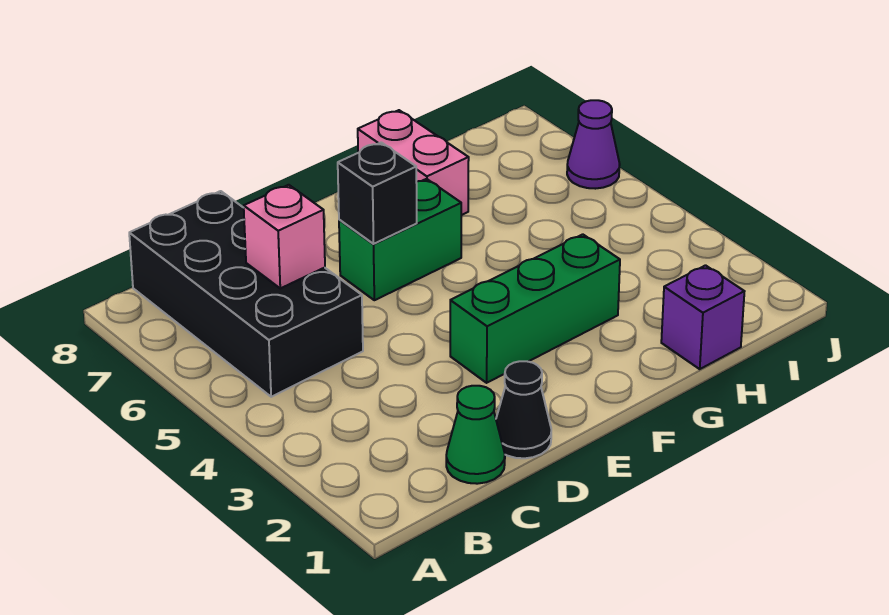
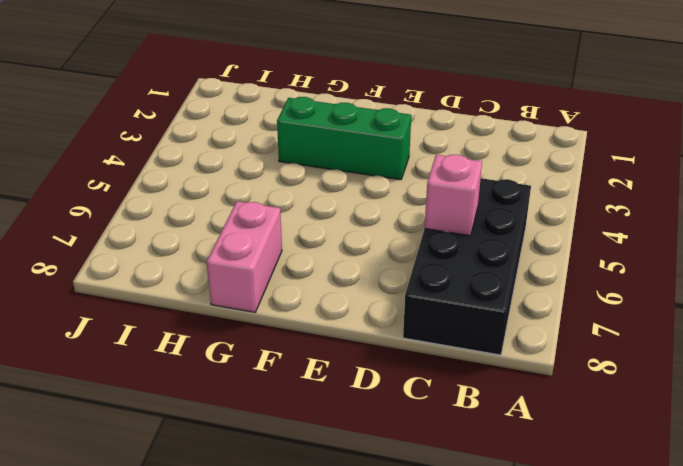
none -> green cone C1 level 1
none -> black cone D1 level 1

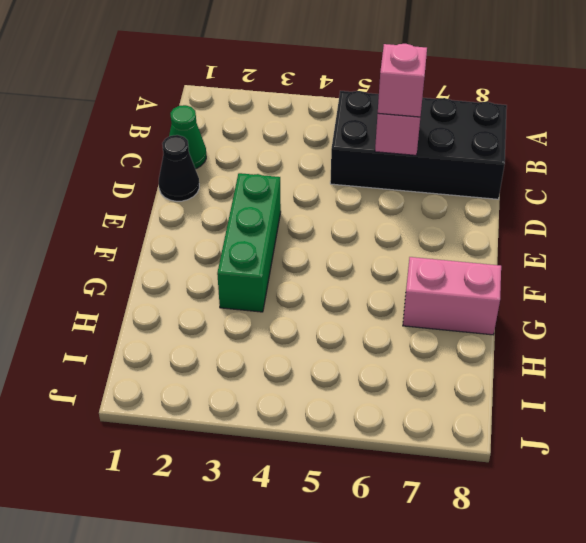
pink brick C6 level 3 -> none
none -> green brick E6:F6 level 1
none -> purple brick H1 level 1

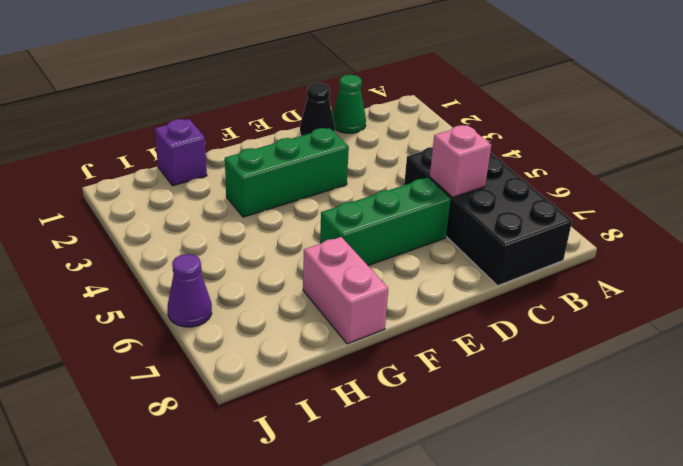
green brick D6:F6 level 1 -> green brick E6:F6 level 1
none -> black brick E6 level 2

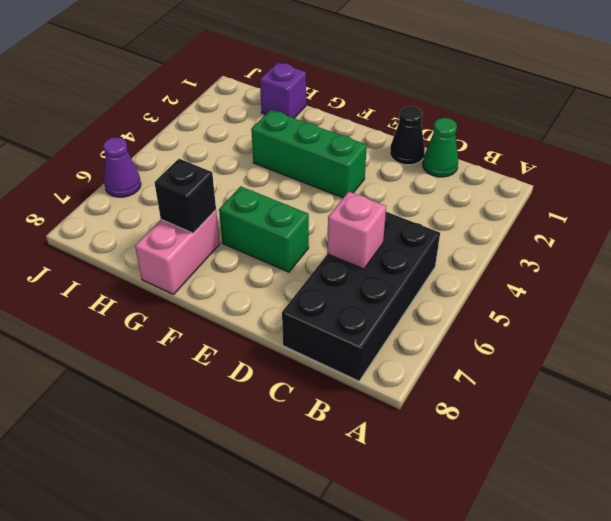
black brick G7 level 2 -> black brick E6 level 2

